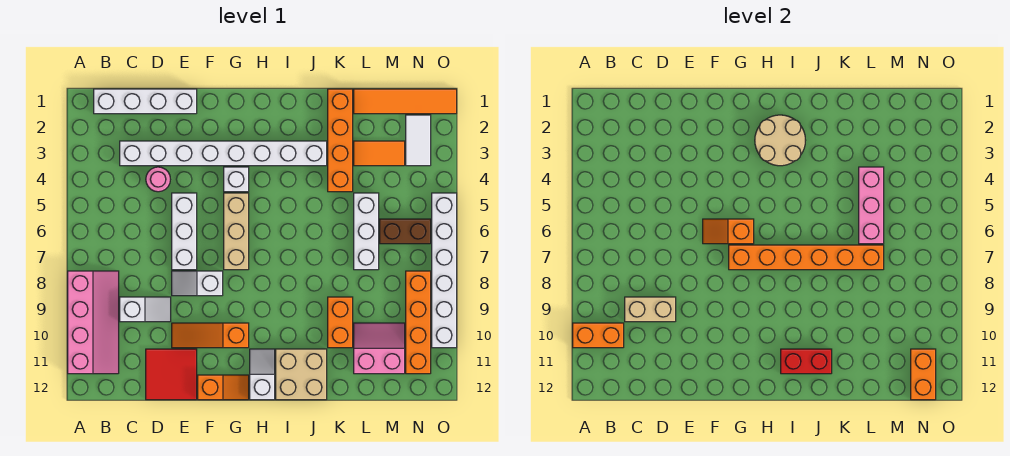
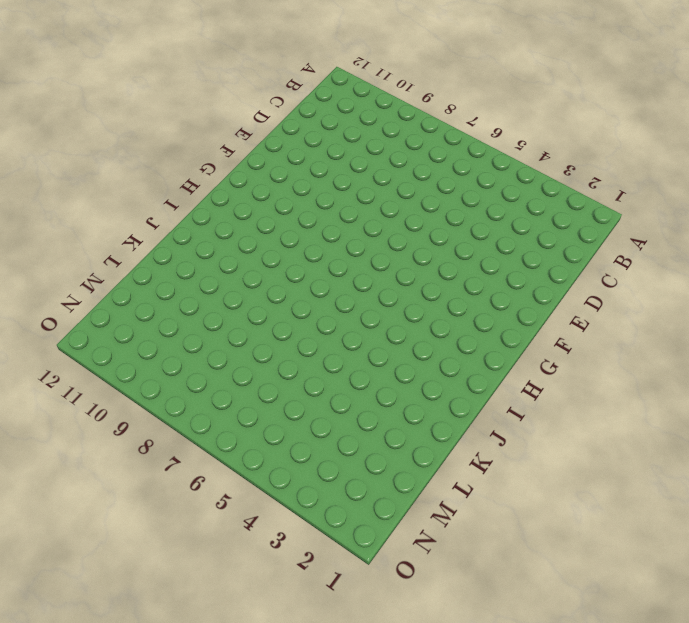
none -> pink slope A8:B11 level 1 top A
none -> white brick B1:E1 level 1
none -> white brick C3:J3 level 1
none -> white slope C9:D9 level 1 top C

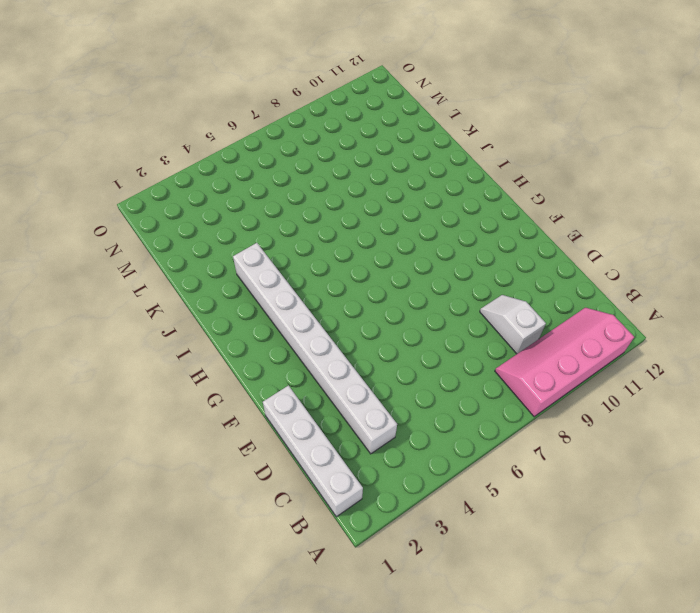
none -> pink round brick D4 level 1
none -> red tile D11:E12 level 1
none -> white brick E5:E7 level 1
none -> white slope E8:F8 level 1 top F

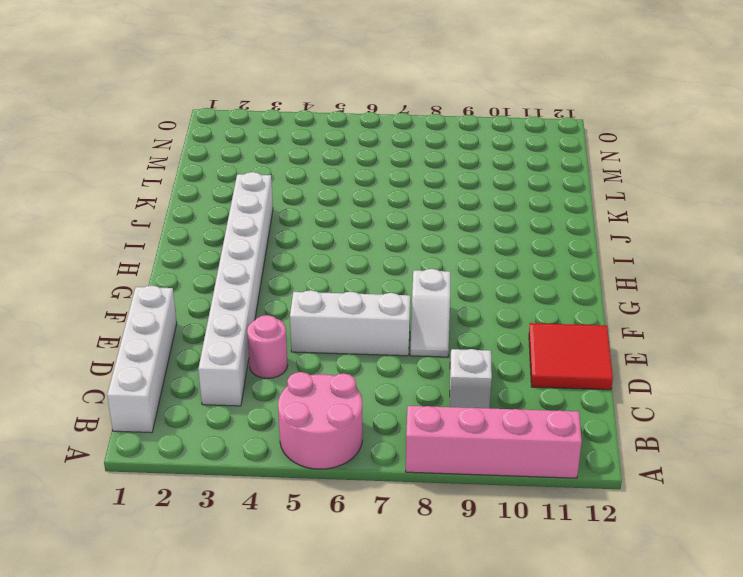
pink round brick A5:B6 level 1 -> none
none -> orange slope E10:G10 level 1 top G
none -> orange slope F12:G12 level 1 top F
none -> white brick G4 level 1
none -> tan brick G5:G7 level 1

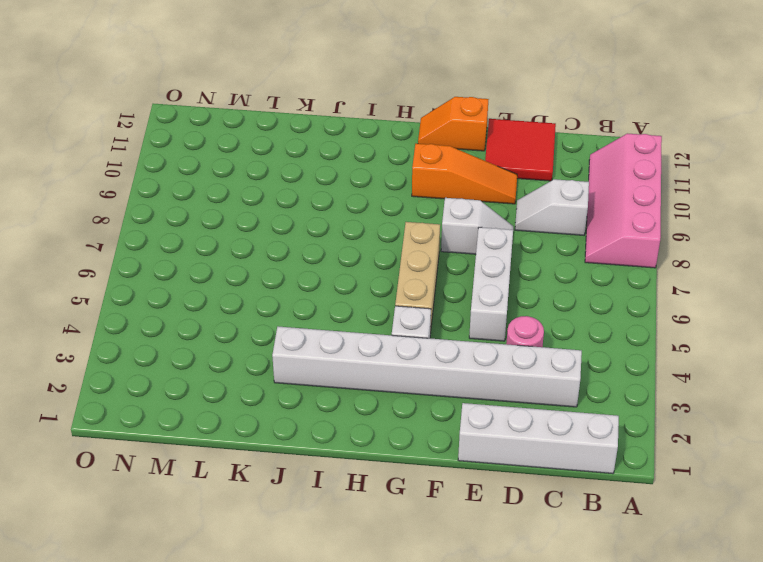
none -> white slope H11:H12 level 1 top 12
none -> tan brick I11:J12 level 1
none -> orange brick K1:K4 level 1
none -> orange brick K9:K10 level 1

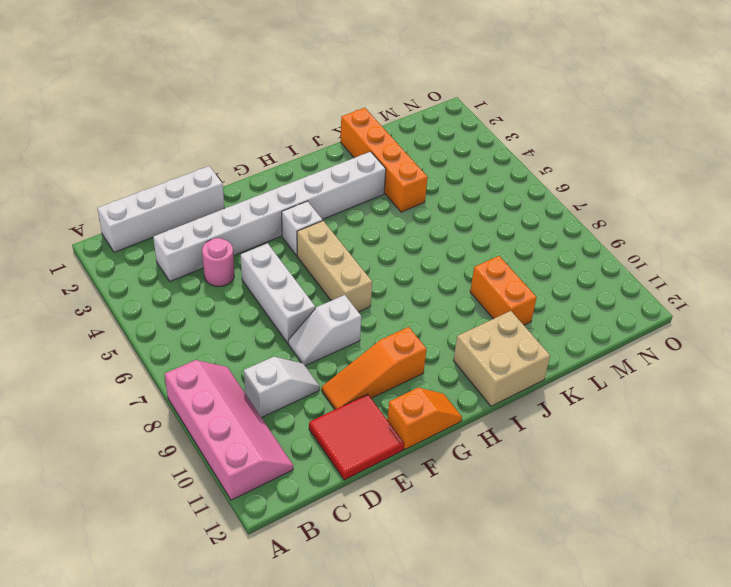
none -> white slope H11:H12 level 1 top 12
none -> orange tile L1:O1 level 1
none -> orange tile L3:M3 level 1
none -> white brick L5:L7 level 1

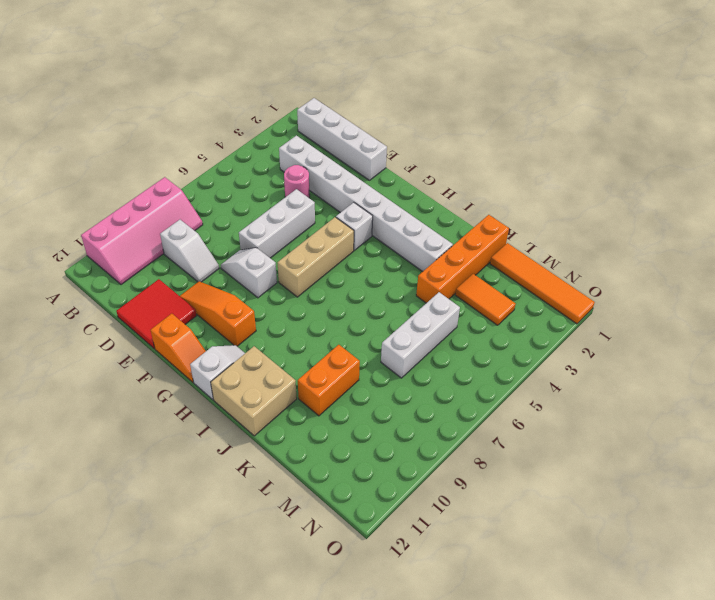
none -> pink slope L10:M11 level 1 top 11
none -> brown brick M6:N6 level 1
none -> white tile N2:N3 level 1
none -> orange brick N8:N11 level 1

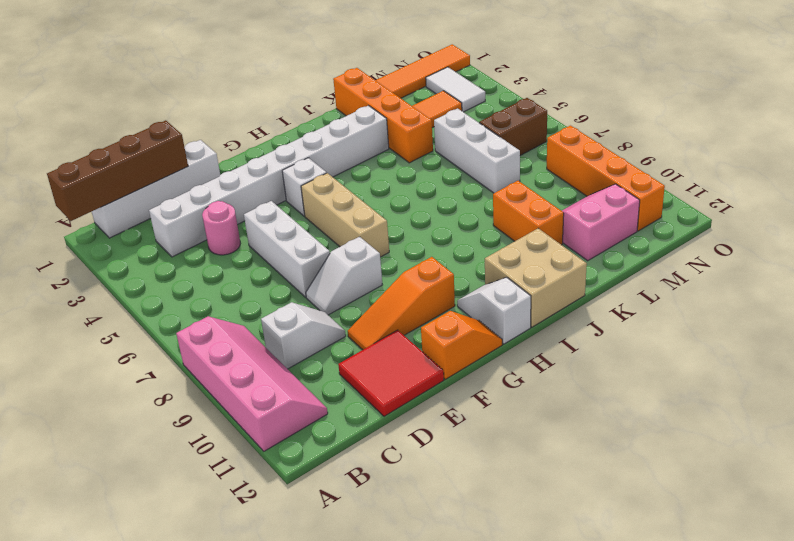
brown brick A1:D1 level 2 -> none
none -> white brick O5:O10 level 1
none -> orange brick A10:B10 level 2
none -> tan brick C9:D9 level 2
none -> orange slope F6:G6 level 2 top G

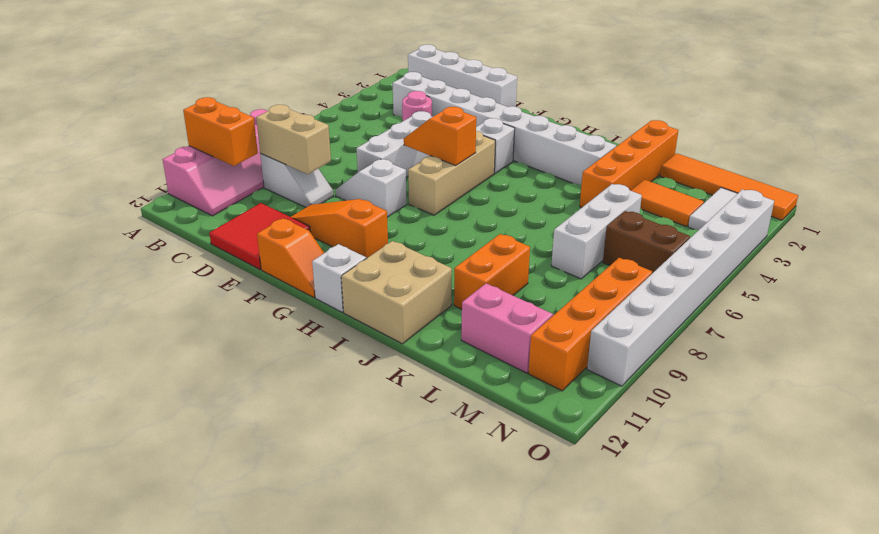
white brick O3:O10 level 1 -> white brick O5:O10 level 1
none -> orange brick G7:L7 level 2
none -> tan round brick H2:I3 level 2
none -> red brick I11:J11 level 2
none -> pink brick L4:L6 level 2

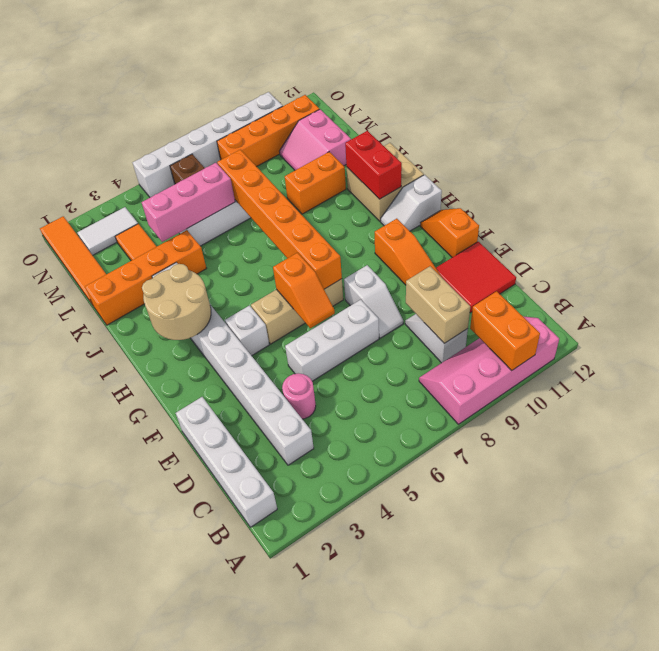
none -> orange brick N11:N12 level 2

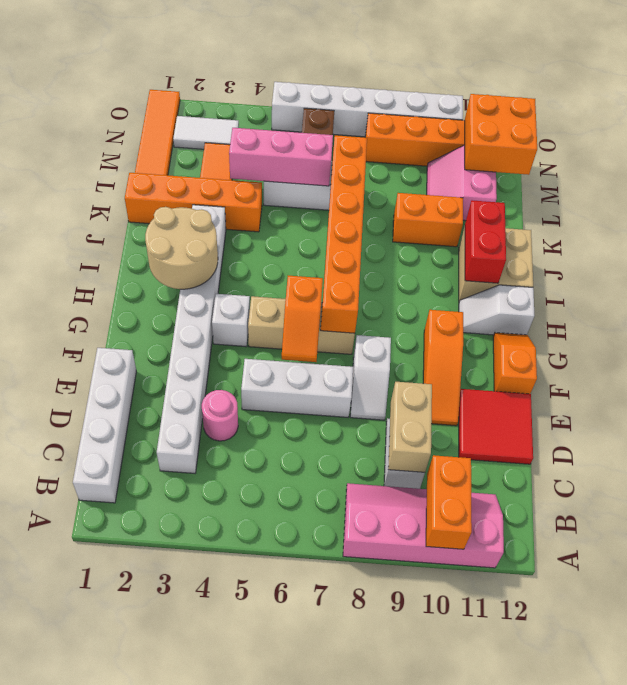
orange brick M11:N12 level 2 -> orange brick N11:N12 level 2

